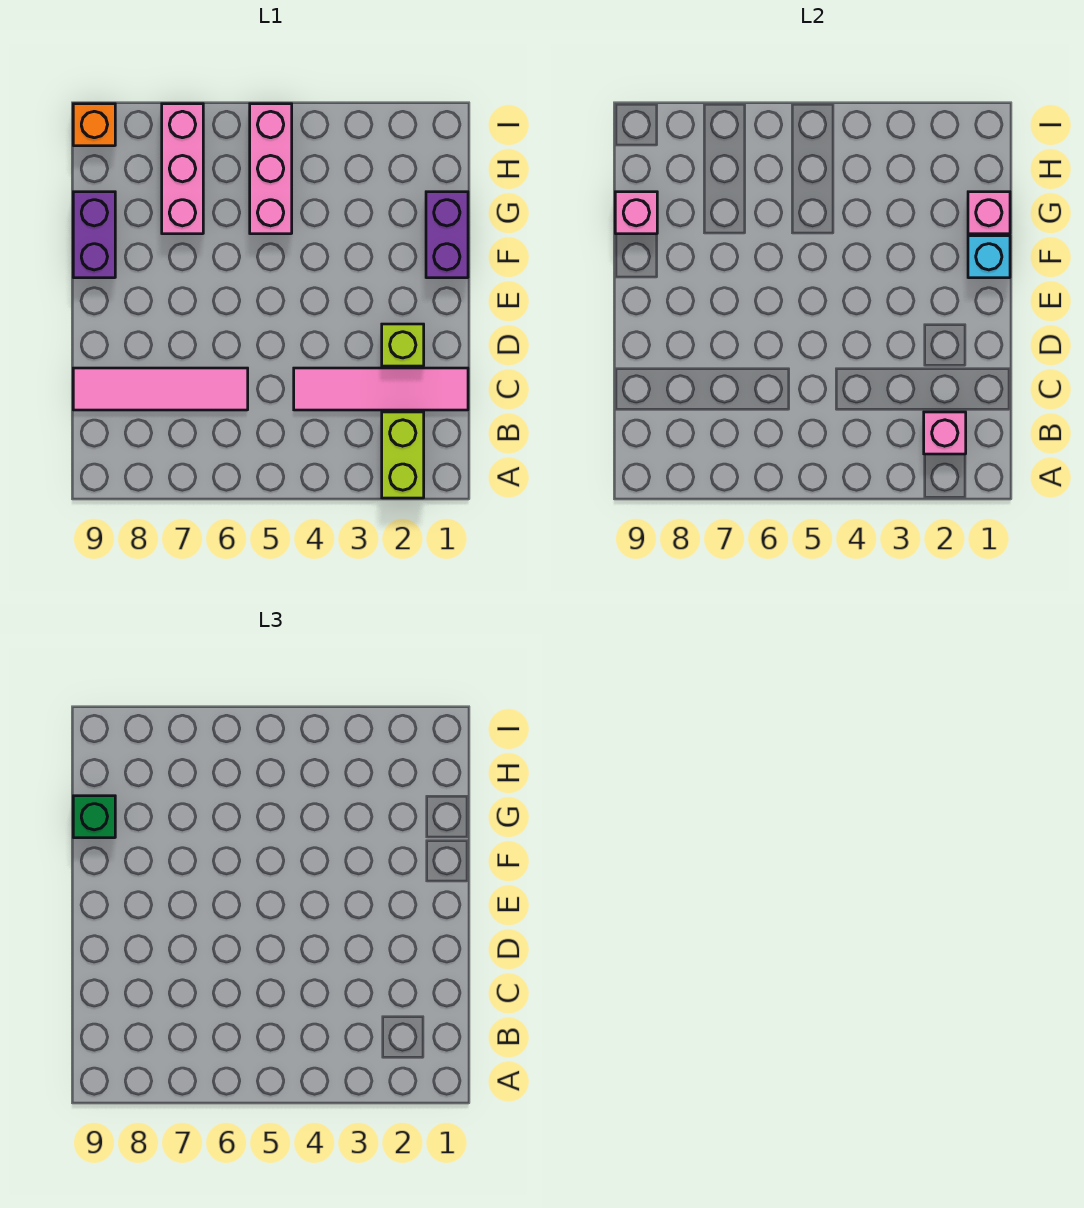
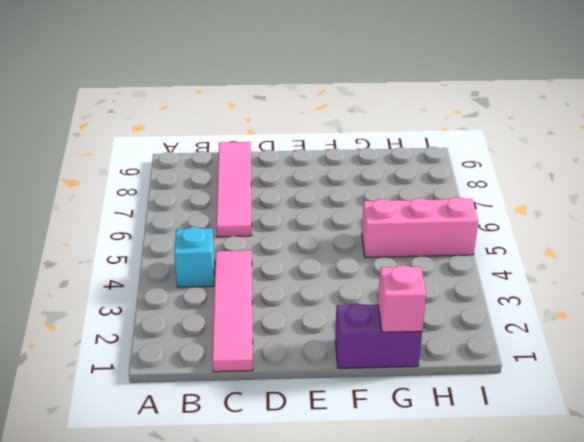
cyan brick B4 level 1 -> cyan brick F1 level 2
none -> lime brick A2:B2 level 1
none -> lime brick D2 level 1
none -> purple brick F9:G9 level 1

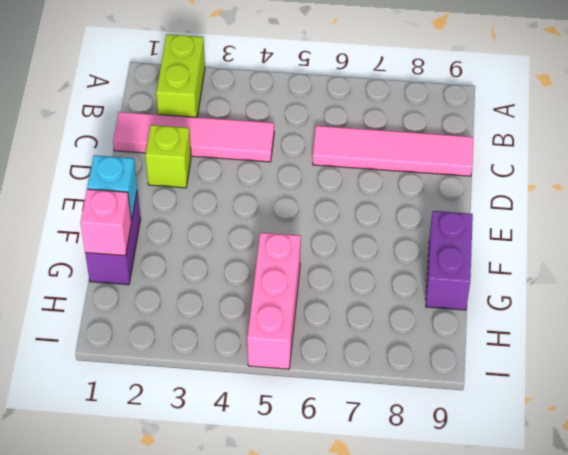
none -> pink brick G7:I7 level 1
none -> orange brick I9 level 1
none -> pink brick B2 level 2

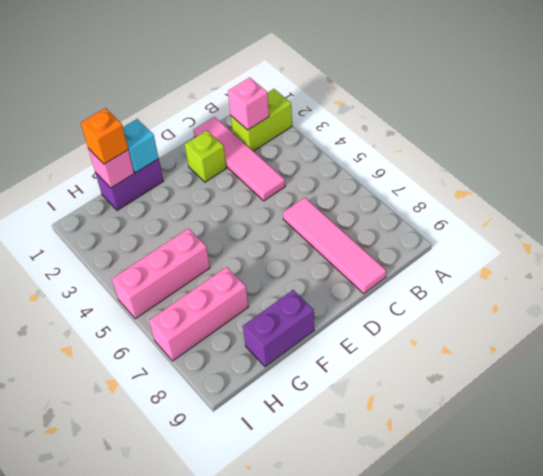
orange brick G1 level 3 -> orange brick I9 level 1
none -> pink brick G9 level 2
none -> green brick G9 level 3

